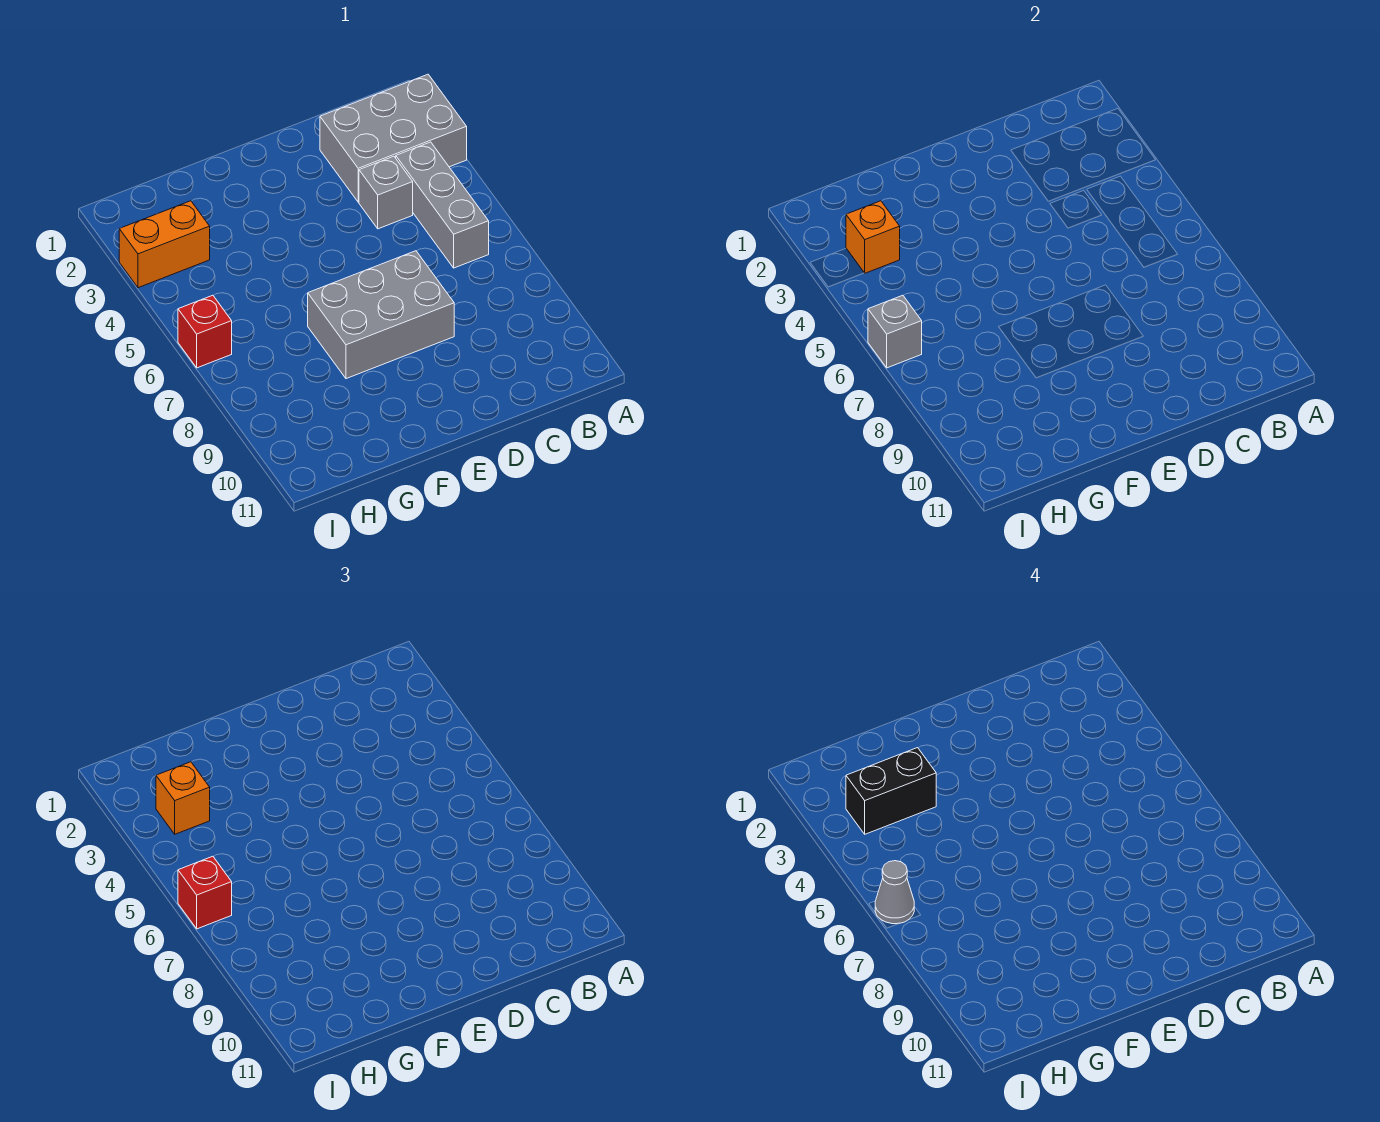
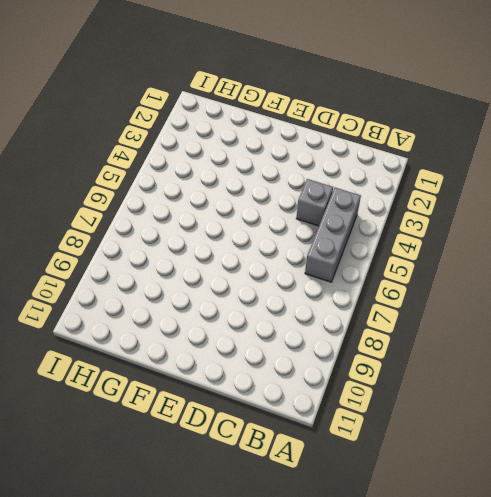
none -> grey brick A2:C3 level 1
none -> grey brick D7:F8 level 1
none -> orange brick H3:I3 level 1

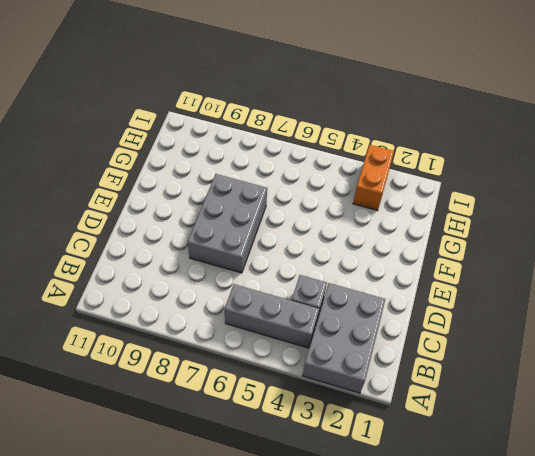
none -> red brick I6 level 1
none -> orange brick H3 level 2
none -> grey brick I6 level 2

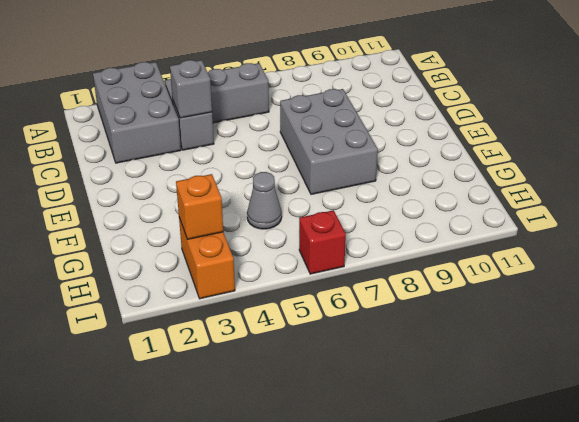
grey brick C4 level 2 -> grey brick I6 level 2
grey cone G5 level 1 -> grey cone I6 level 4
none -> orange brick H3 level 3
none -> red brick I6 level 3
none -> black brick G3:H3 level 4

